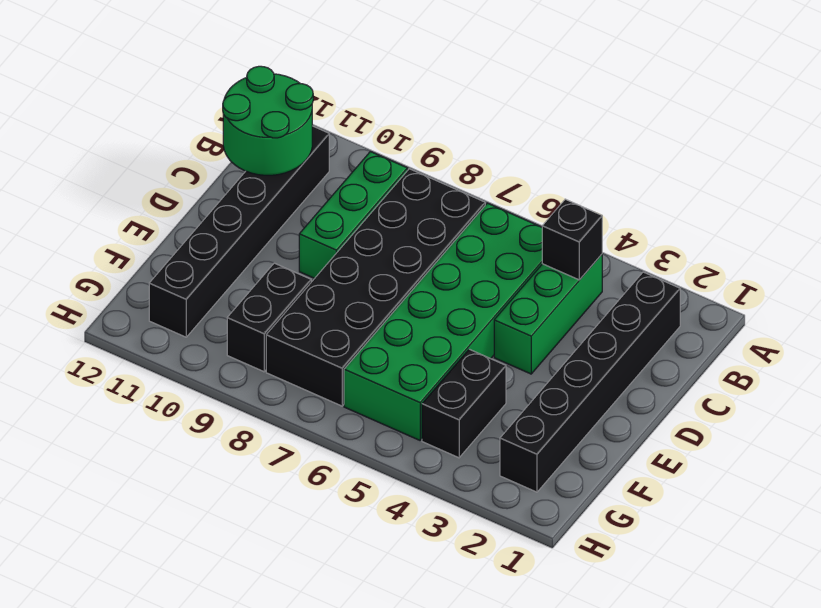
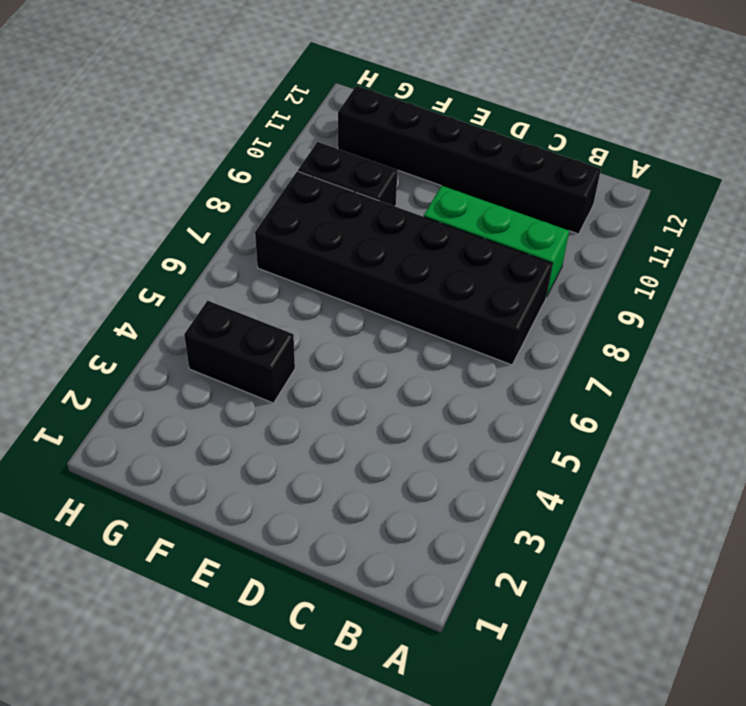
none -> black brick B2:G2 level 1
none -> green brick B4:D4 level 1

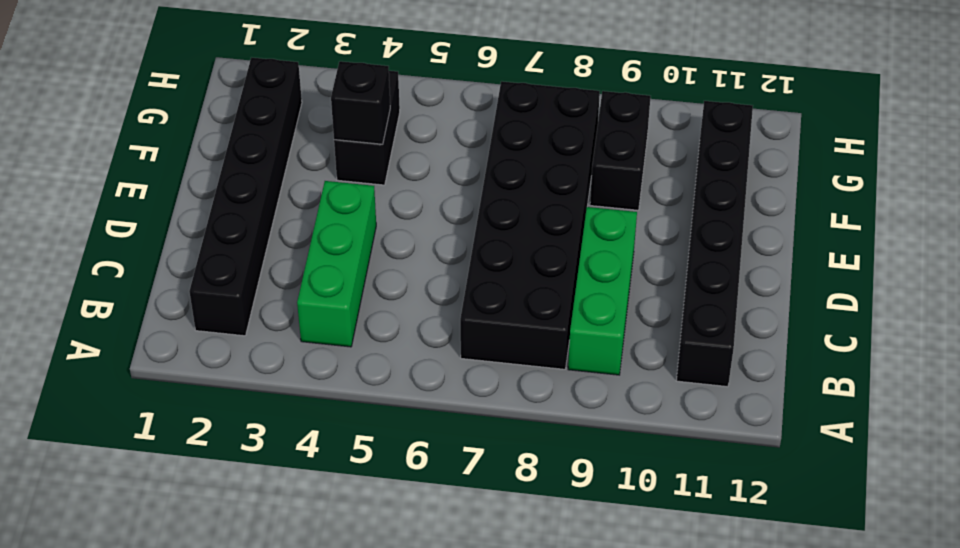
black brick F4 level 2 -> black brick B4 level 2
none -> green brick B5:G6 level 1
none -> green round brick B11:C12 level 2

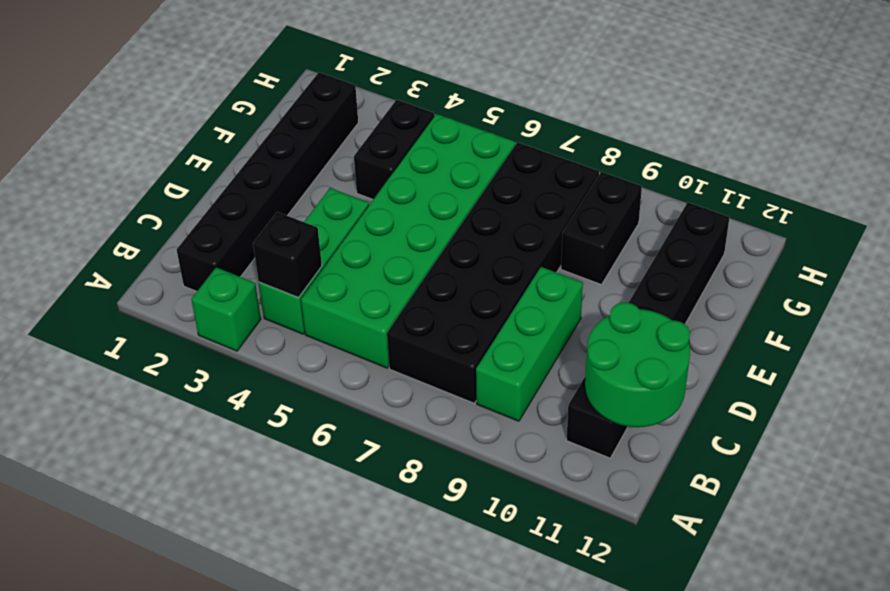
green brick A3 level 1 -> none

